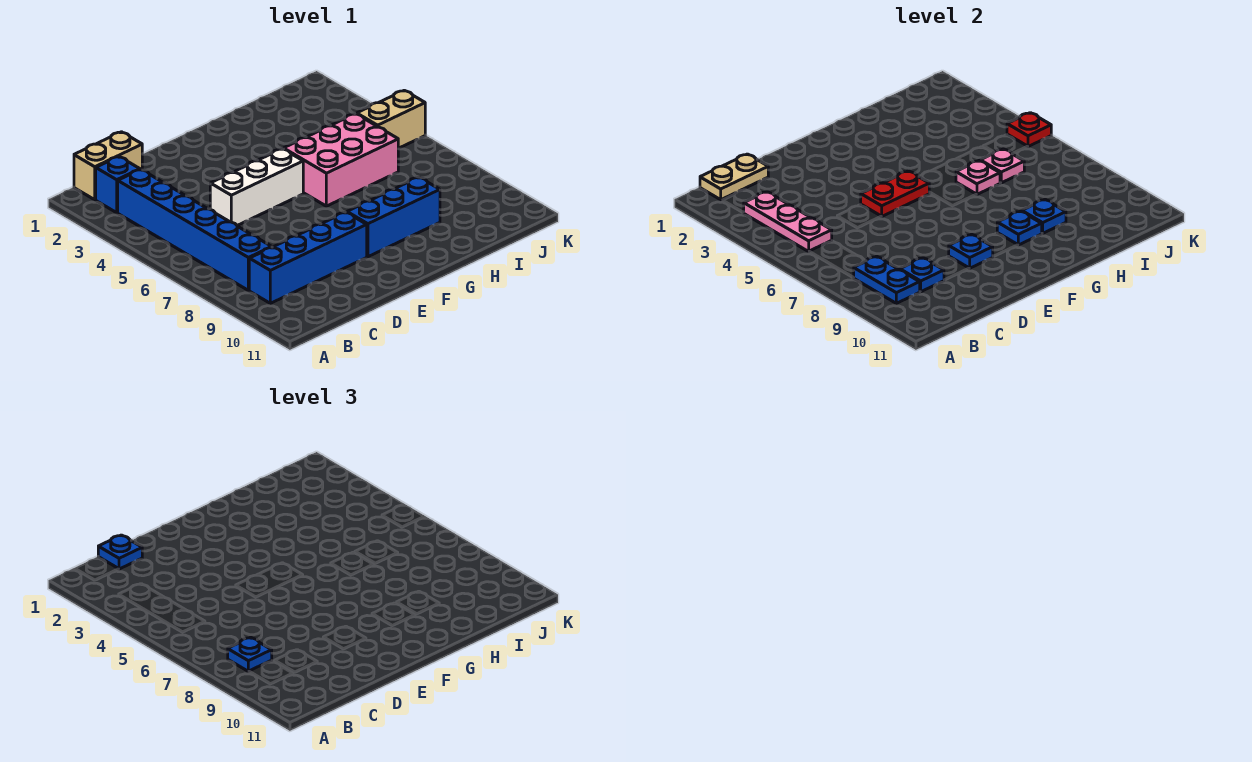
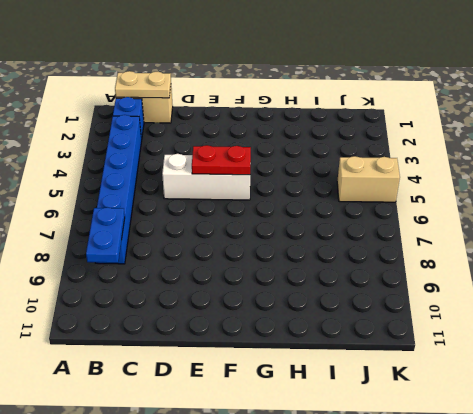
none -> blue brick B9:E9 level 1
none -> blue brick F9:H9 level 1
none -> pink brick G5:I6 level 1

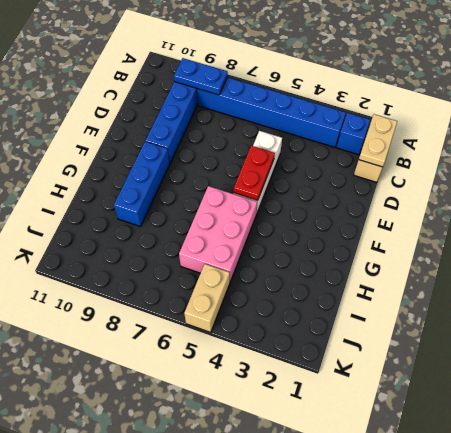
none -> pink plate B3:B5 level 2
none -> blue plate C9 level 2
none -> blue plate E9 level 2

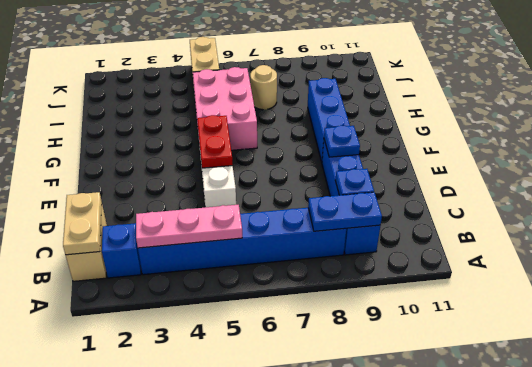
tan round brick I7 level 1 -> none
none -> blue plate G9 level 2
none -> pink plate H6 level 2
none -> blue plate H9 level 2

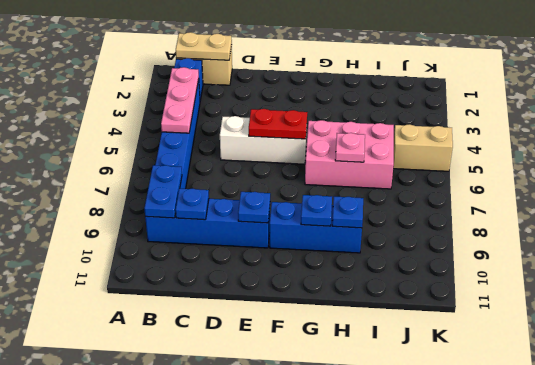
none -> pink plate I6 level 2
none -> red plate K5 level 2
none -> blue plate B8 level 3

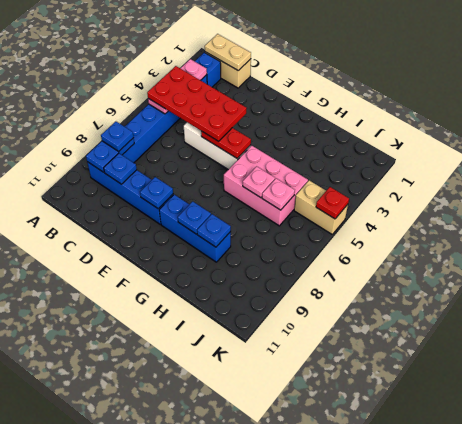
red plate B4:E5 level 3 -> none
none -> blue plate C1 level 3

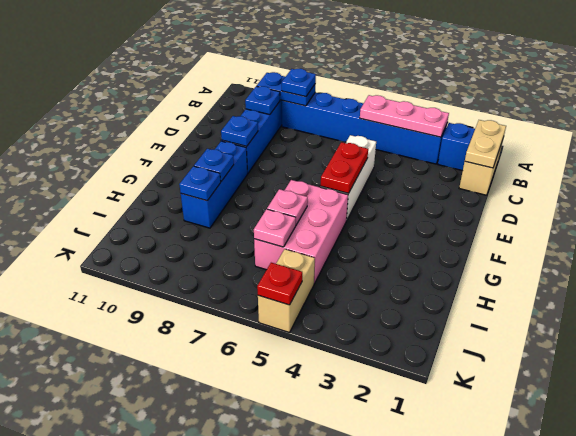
none -> blue plate C1 level 3

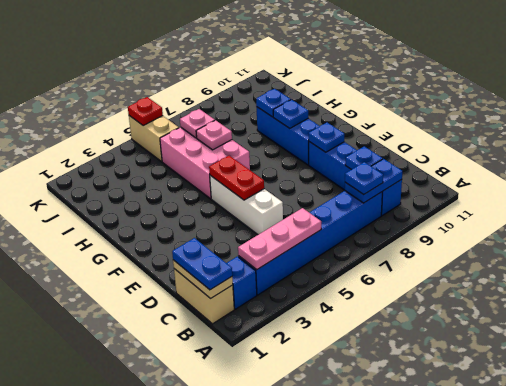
blue plate B1:C1 level 3 -> blue plate C1 level 3

